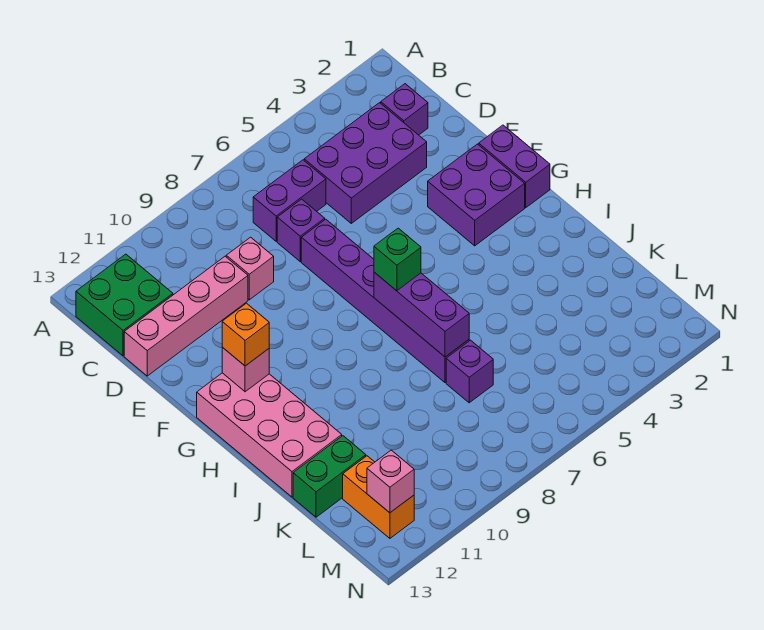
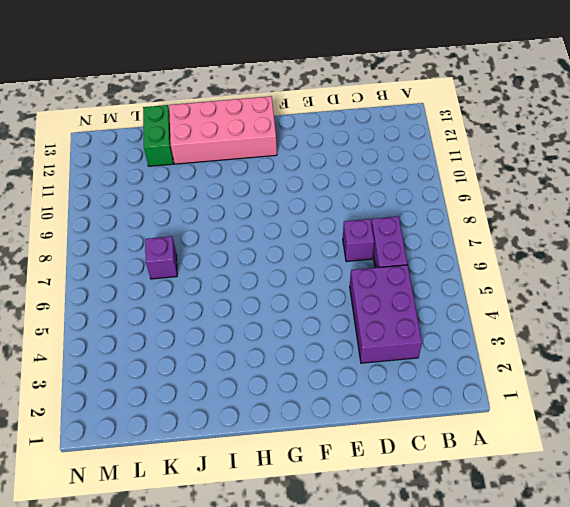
none -> green brick B12:C13 level 1
none -> purple brick C2 level 1
none -> pink brick D9 level 1

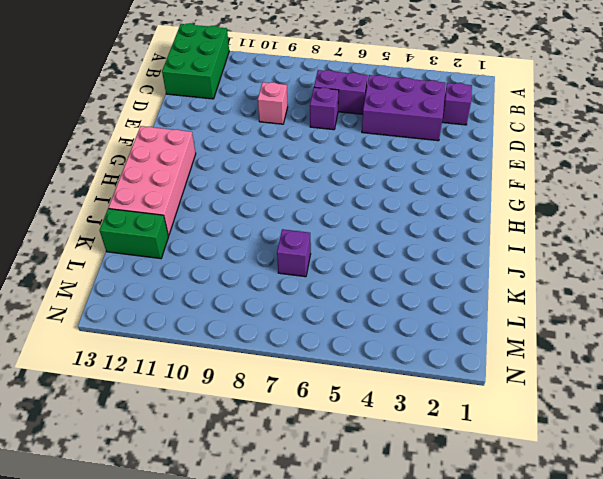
green brick A12:C13 level 1 -> green brick B12:C13 level 1
none -> pink brick D10:D13 level 1
none -> purple brick E7:J7 level 1
none -> purple brick F1:G1 level 1

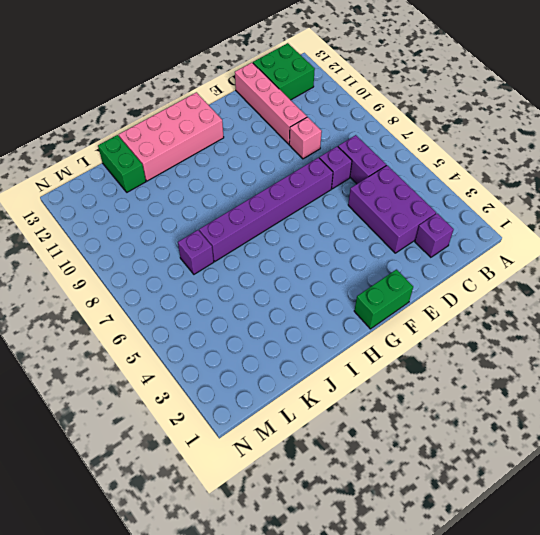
green brick F1:G1 level 1 -> purple brick F1:G1 level 1
none -> purple brick F2:G3 level 1
none -> orange brick L12:M12 level 1
none -> pink brick G12 level 2

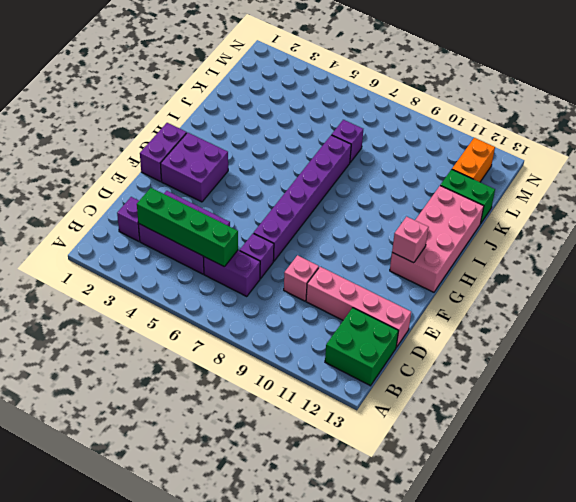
green brick C3:C6 level 2 -> none
none -> purple brick H7:J7 level 2
none -> pink brick M12 level 2
none -> orange brick G12 level 3

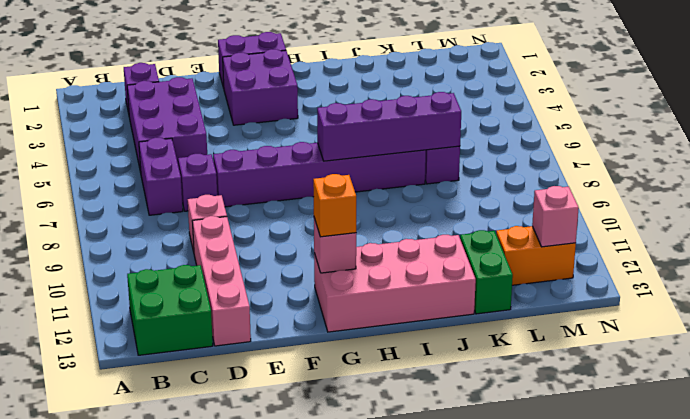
purple brick H7:K7 level 2 -> purple brick H7:J7 level 2
none -> green brick H7 level 3

